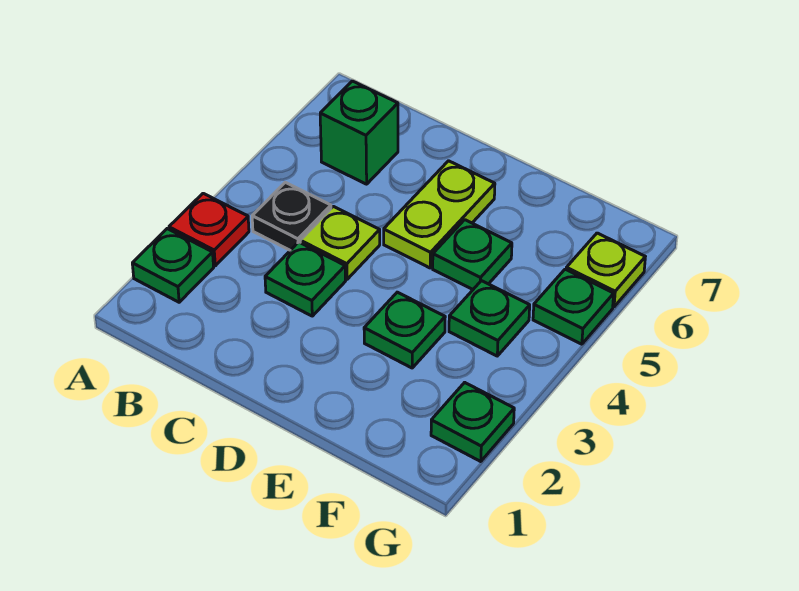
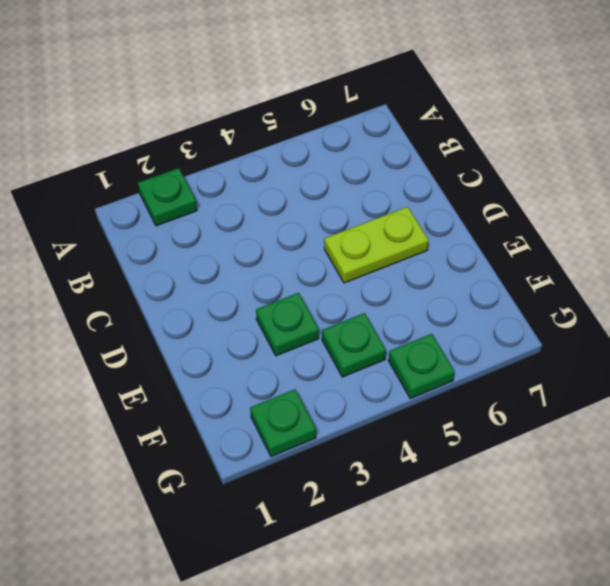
none -> red plate A3 level 1
none -> black plate B4 level 1
none -> green brick B6 level 1

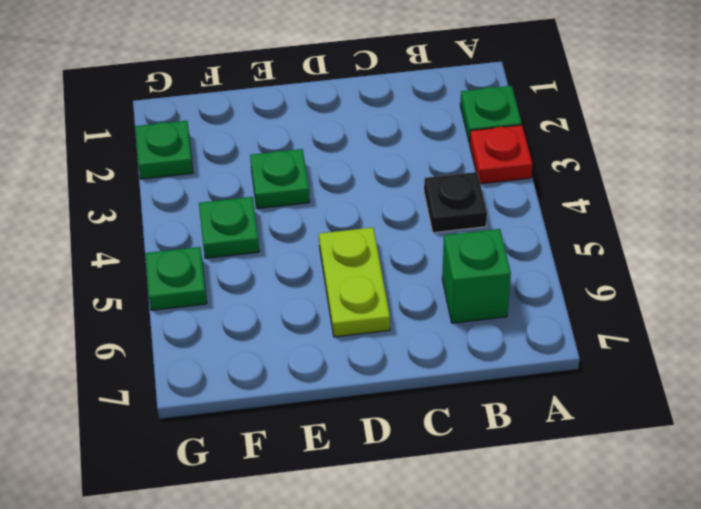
none -> green plate C3 level 1
none -> lime plate C4 level 1
none -> green plate E5 level 1

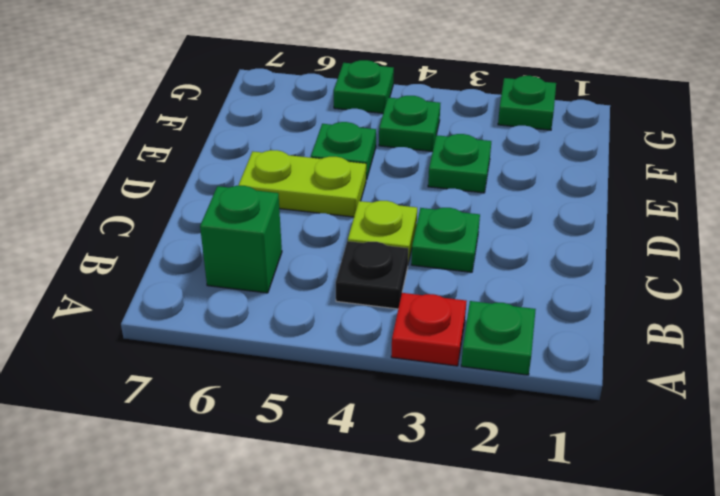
none -> lime plate G6 level 1

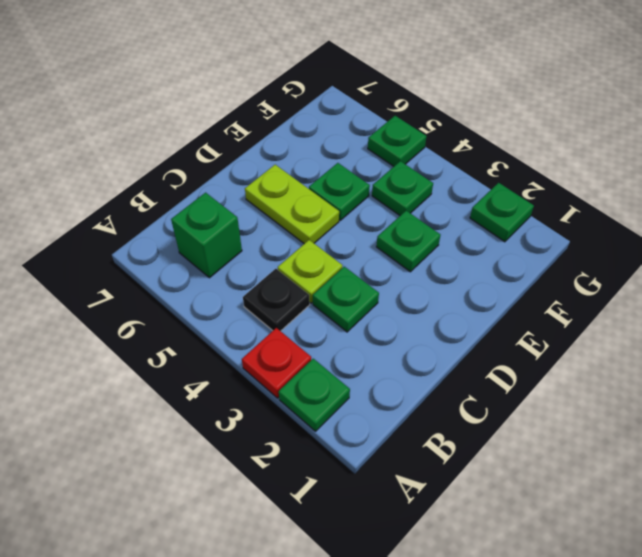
none -> lime plate G6 level 1

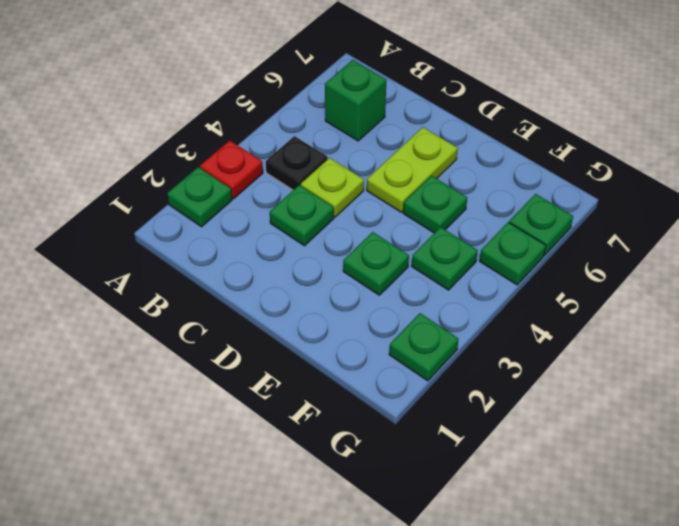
green plate G6 level 1 -> lime plate G6 level 1

